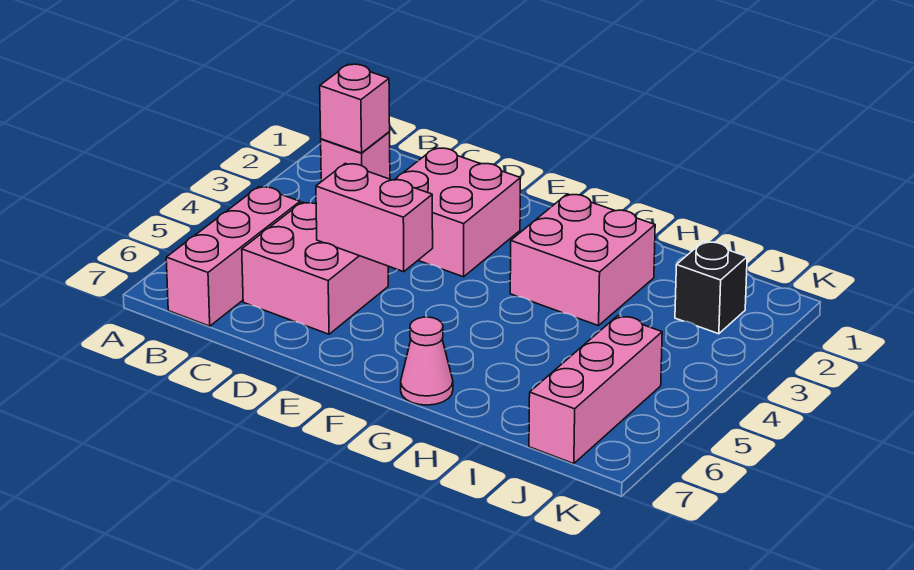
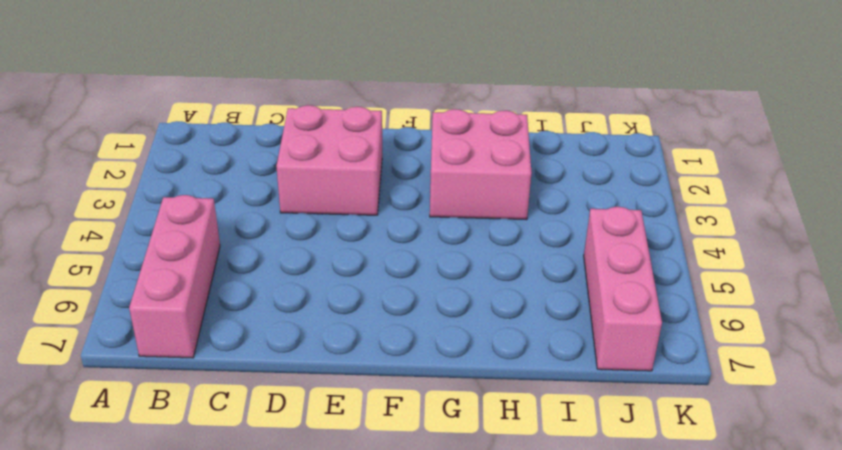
none -> pink brick B2 level 1
none -> pink brick C5:D6 level 1

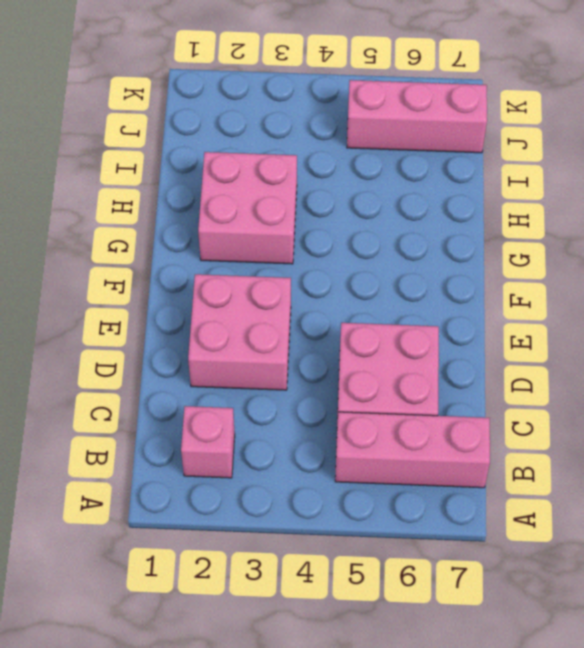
none -> pink cone G7 level 1
none -> black brick J2 level 1

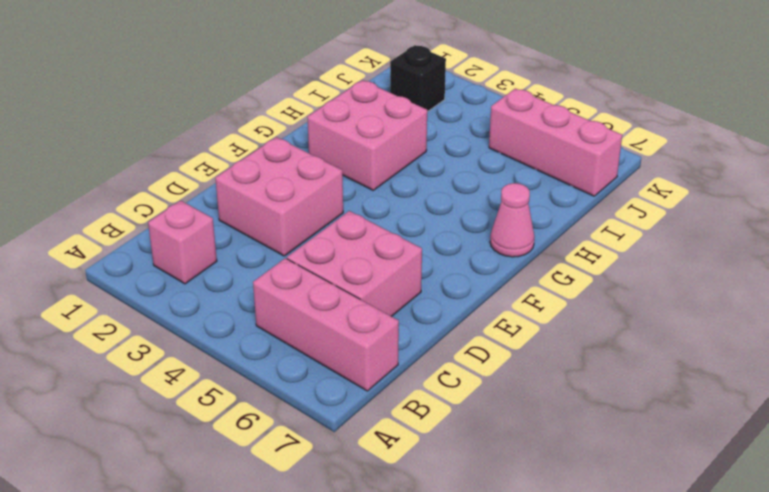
none -> pink brick B2 level 2
none -> pink brick D5:E5 level 2

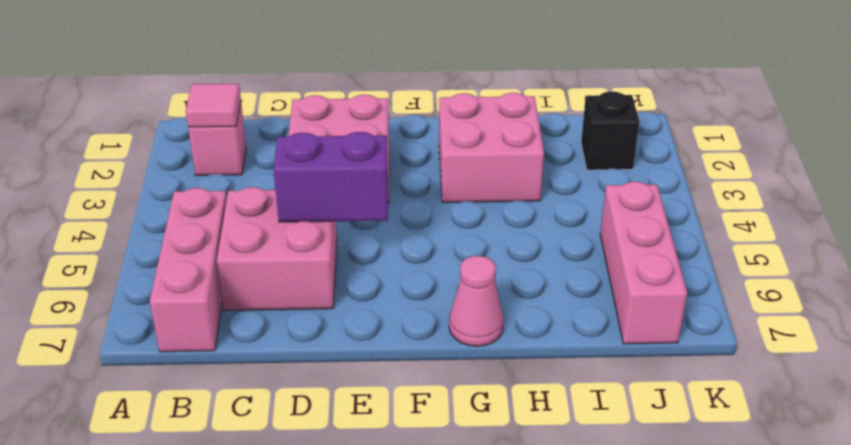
pink tile B2 level 2 -> pink brick B2 level 2
purple brick D5:E5 level 2 -> pink brick D5:E5 level 2

